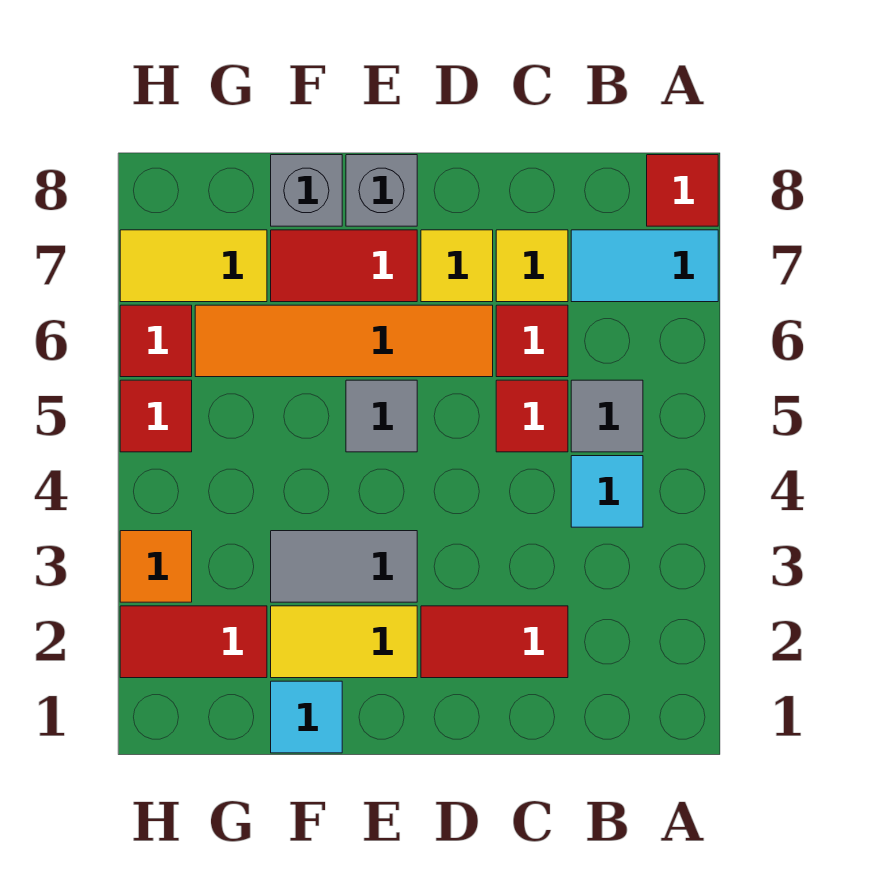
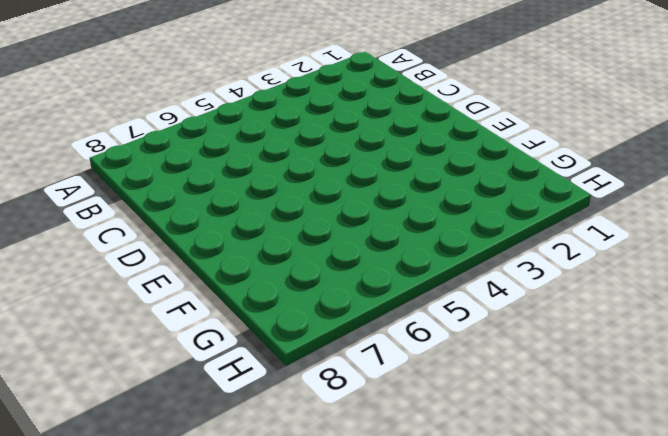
none -> cyan tile A7:B7 level 1
none -> red tile A8 level 1
none -> cyan tile B4 level 1

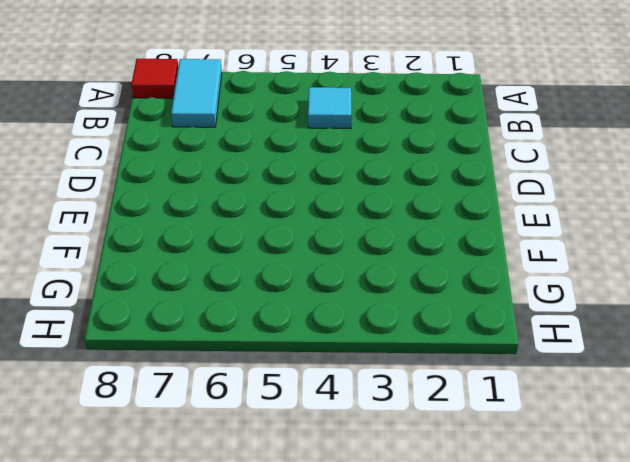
none -> grey tile B5 level 1
none -> red tile C2:D2 level 1
none -> red tile C5 level 1

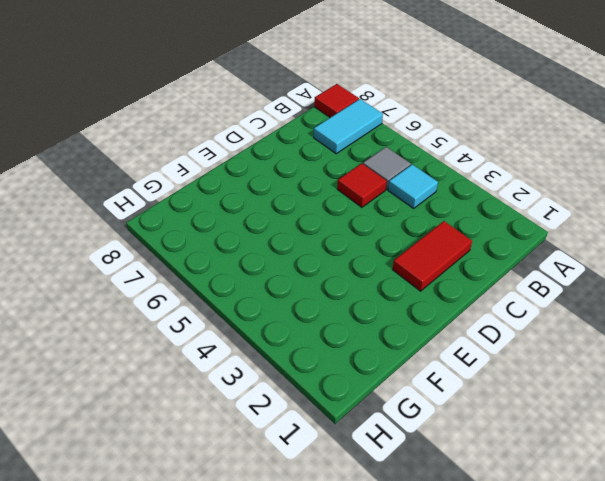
none -> red tile C6 level 1
none -> yellow tile C7 level 1
none -> orange tile D6:G6 level 1

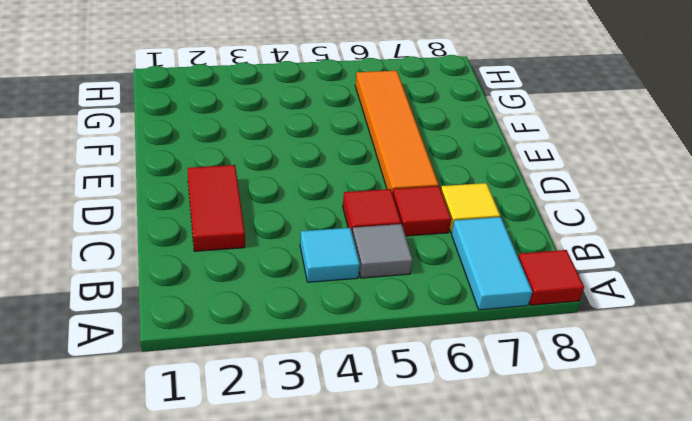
none -> yellow tile D7 level 1
none -> yellow tile E2:F2 level 1
none -> grey tile E3:F3 level 1

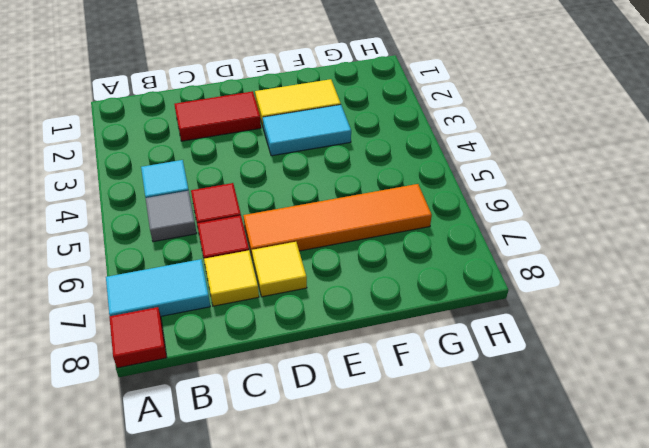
cyan tile E3:F3 level 1 -> grey tile E3:F3 level 1
none -> grey tile E5 level 1
none -> red tile E7:F7 level 1
none -> grey brick E8 level 1

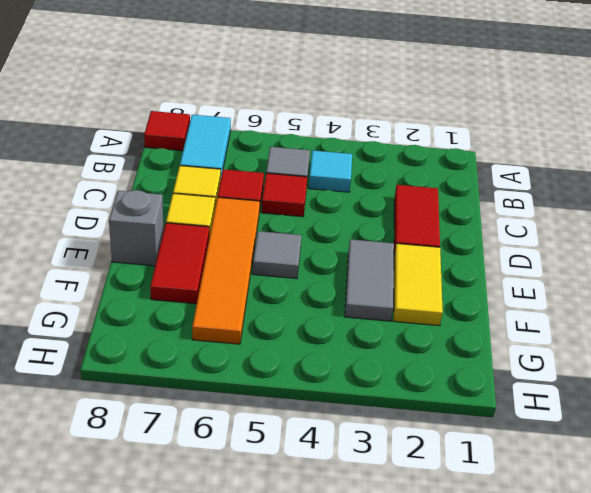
none -> cyan tile F1 level 1
none -> grey brick F8 level 1
none -> red tile G2:H2 level 1

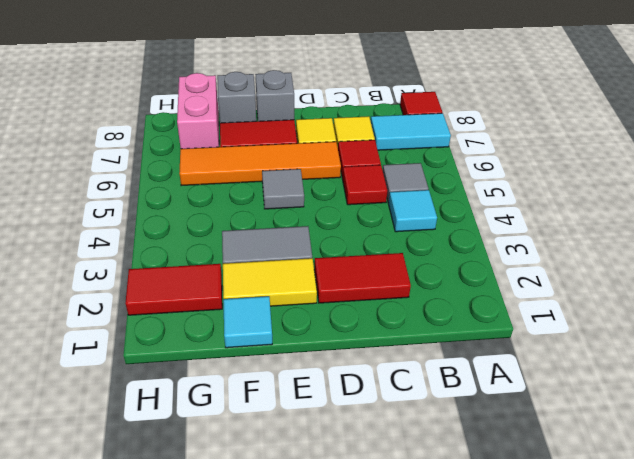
pink brick G7:G8 level 1 -> yellow tile G7:H7 level 1
none -> orange tile H3 level 1
none -> red tile H5 level 1
none -> red tile H6 level 1

